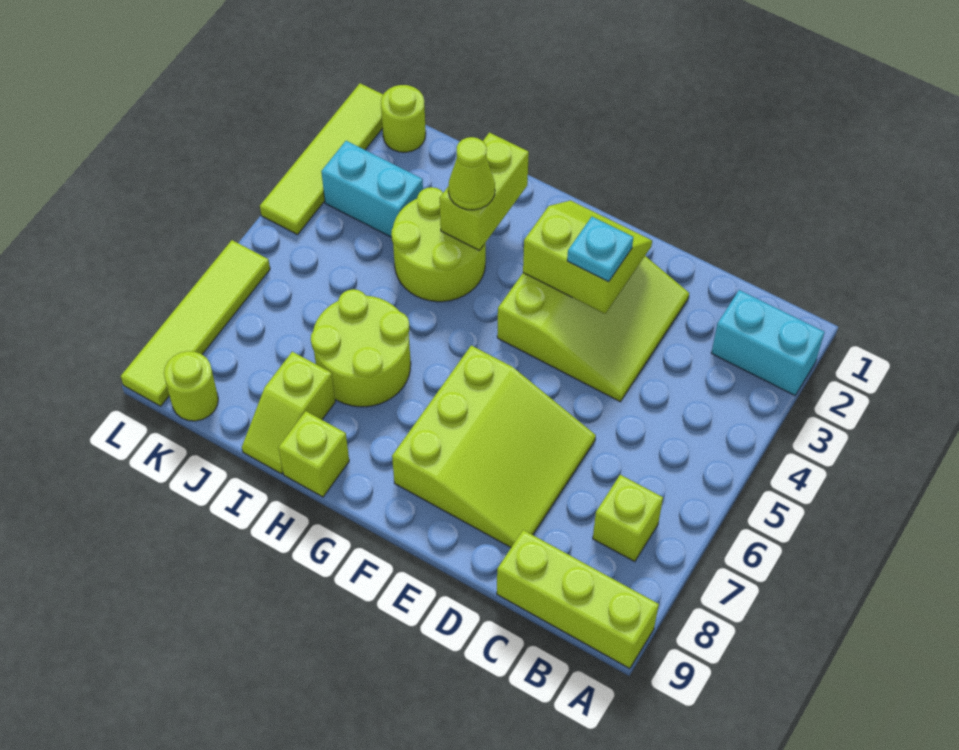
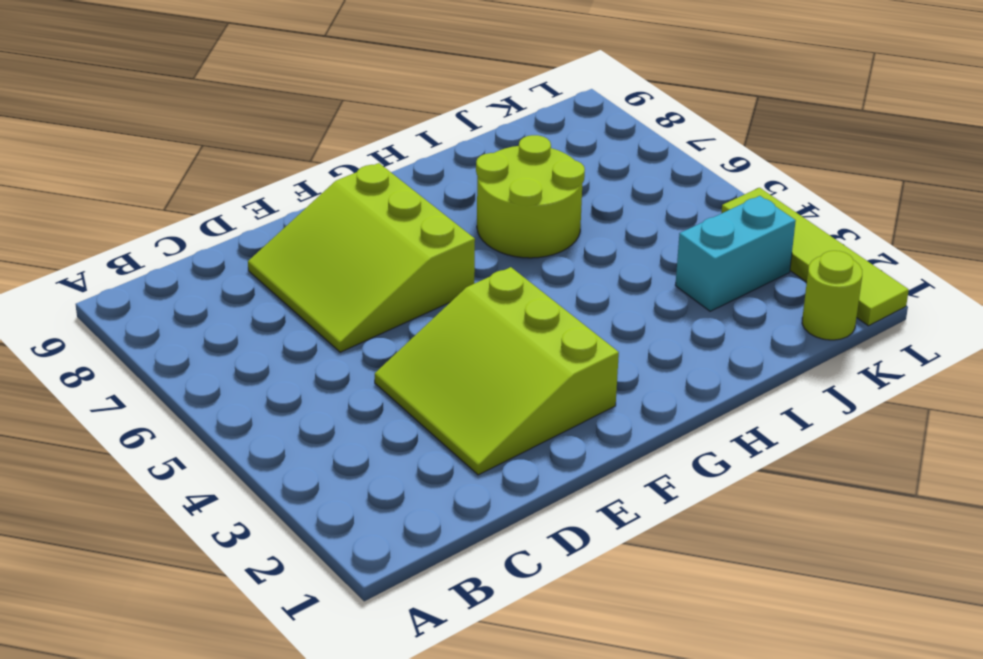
none -> cyan brick A2:B2 level 1
none -> lime brick A9:C9 level 1
none -> lime brick B7 level 1

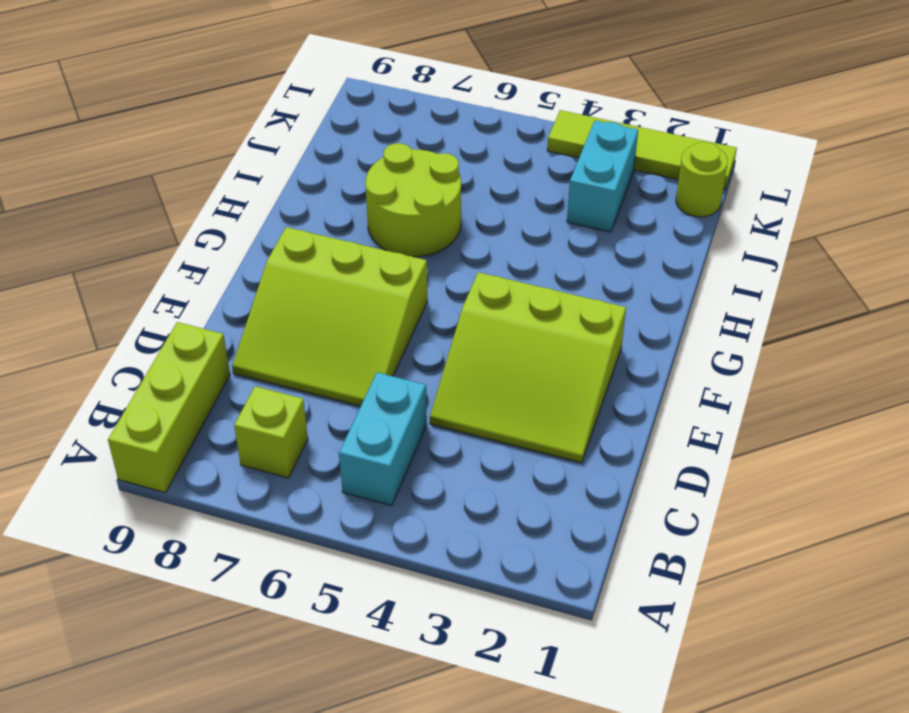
cyan brick B5:C5 level 1 -> cyan brick A2:B2 level 1
none -> lime round brick H3:I4 level 1
none -> lime brick H9 level 1
none -> lime slope I8:I9 level 1 top 8

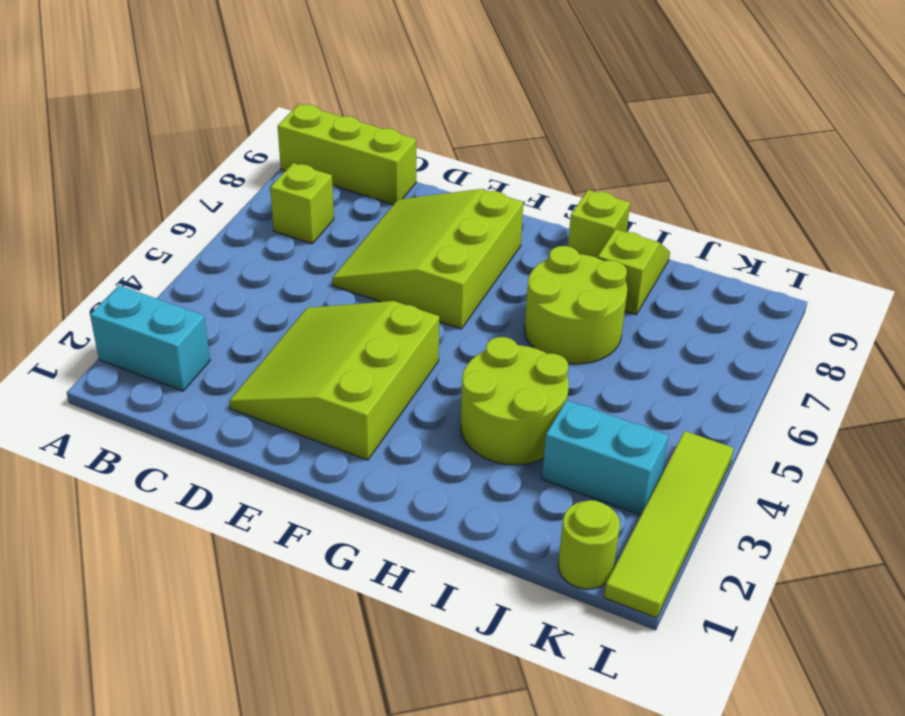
none -> lime round brick K9 level 1
none -> lime tile L6:L9 level 1
none -> lime slope E2:F3 level 2 top 3

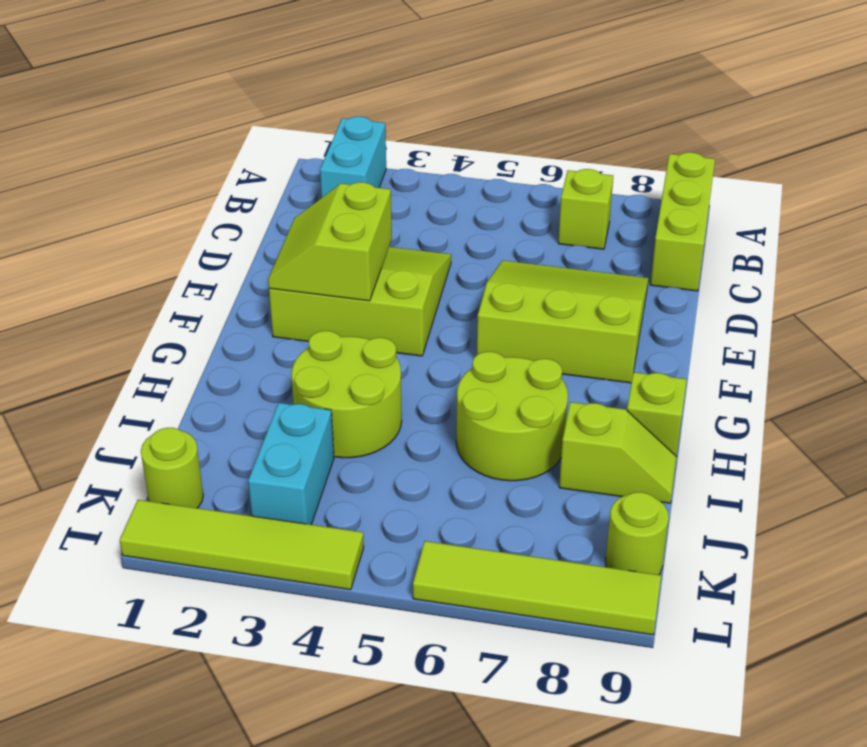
none -> lime brick H2:H3 level 2
none -> cyan plate E3 level 3
none -> lime cone H3 level 3

